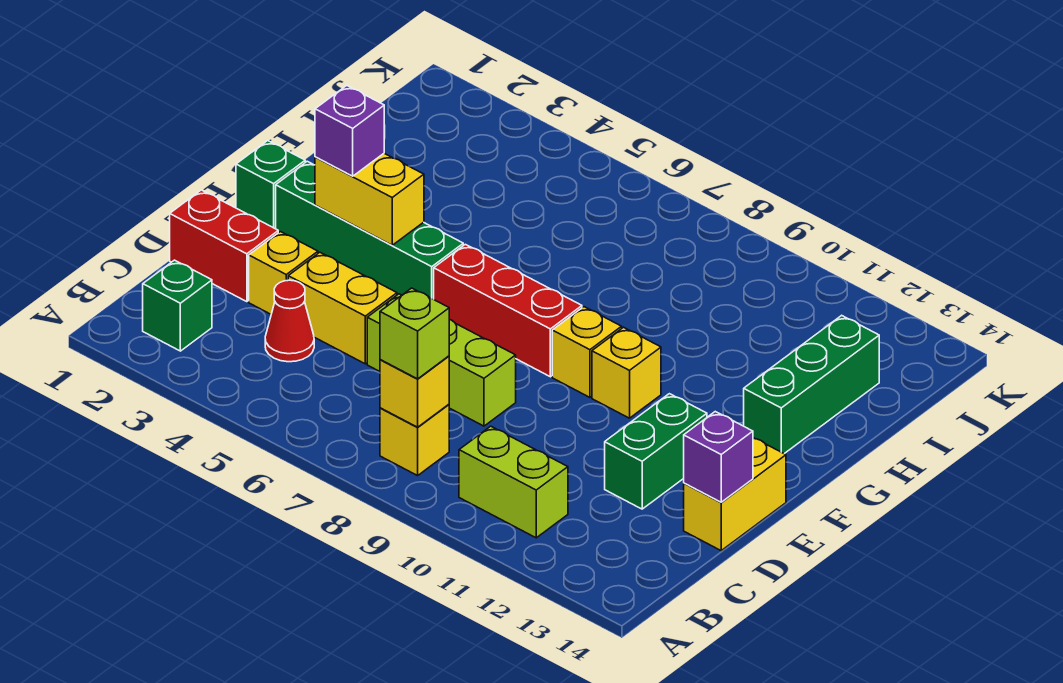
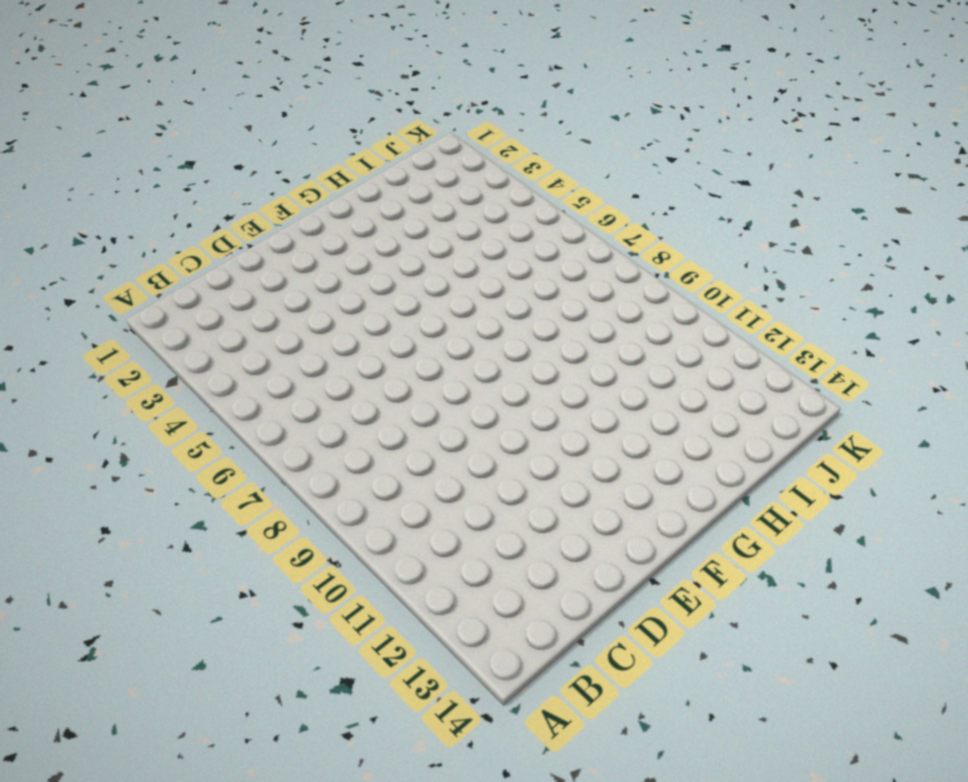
none -> green brick B2 level 1
none -> yellow brick B8 level 1
none -> lime brick B10:B11 level 1

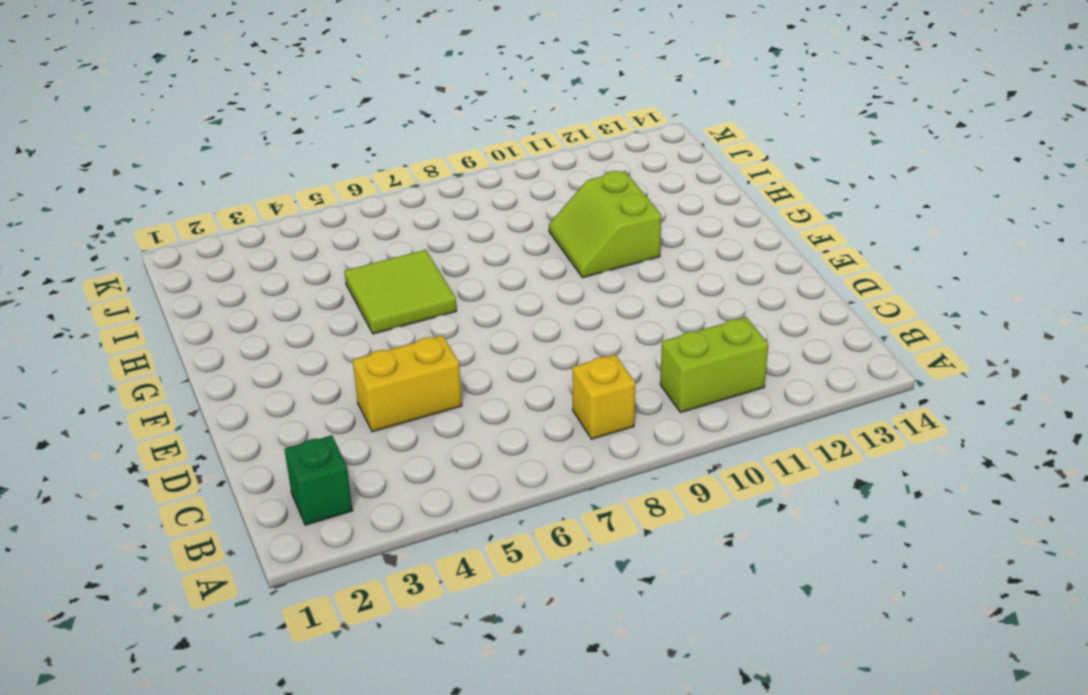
lime tile G5:H6 level 1 -> none
lime slope G10:H11 level 1 top 11 -> none
none -> red cone C4 level 1
none -> red brick D1:D2 level 1
none -> yellow brick D3 level 1

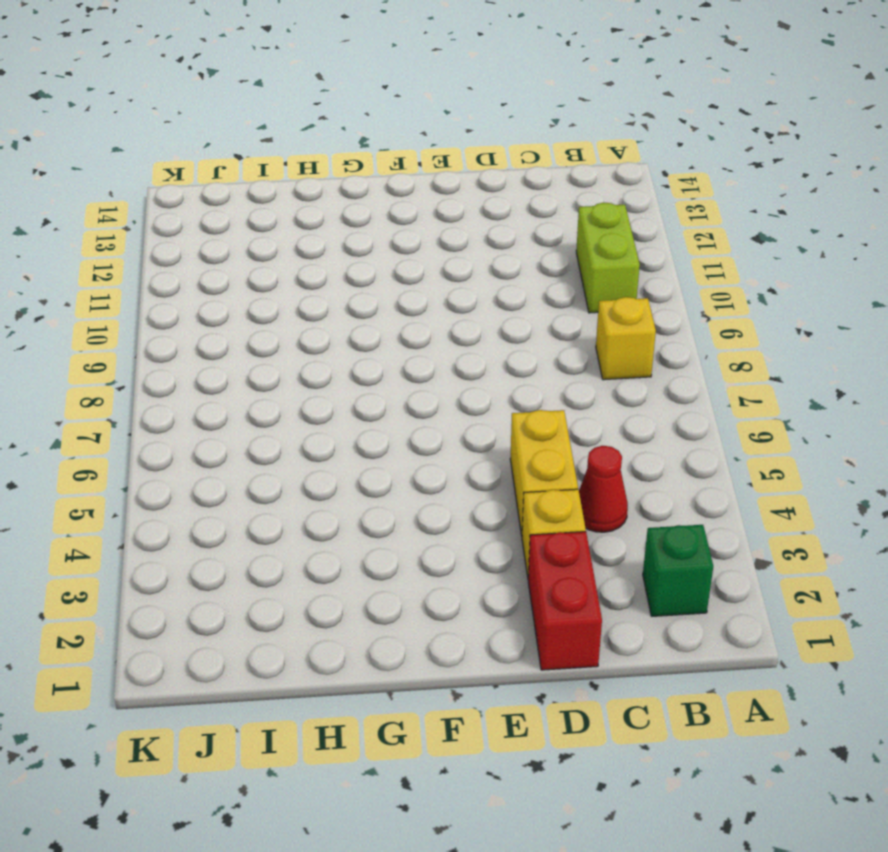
none -> lime brick D6:D8 level 1
none -> green brick D12:E12 level 1
none -> yellow brick D14:E14 level 1

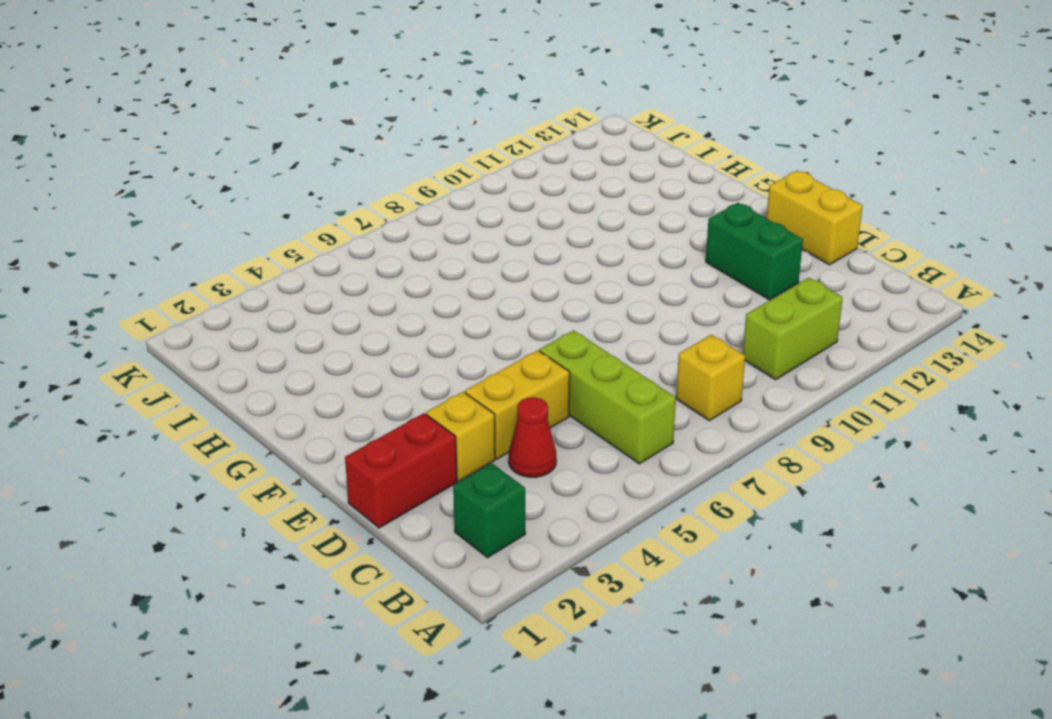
lime brick B6:D6 level 1 -> lime brick D6:D8 level 1
none -> green brick F1 level 1
none -> green brick F2:F5 level 1
none -> red brick F6:F8 level 1

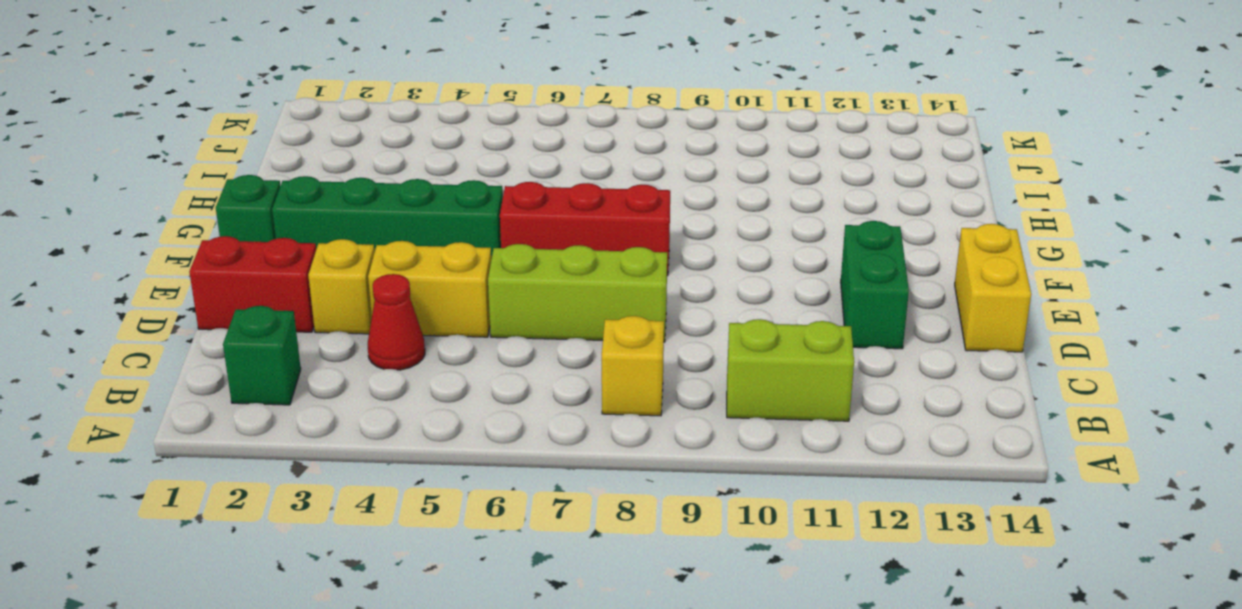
none -> yellow brick F9 level 1
none -> yellow brick F10 level 1
none -> green brick G13:I13 level 1

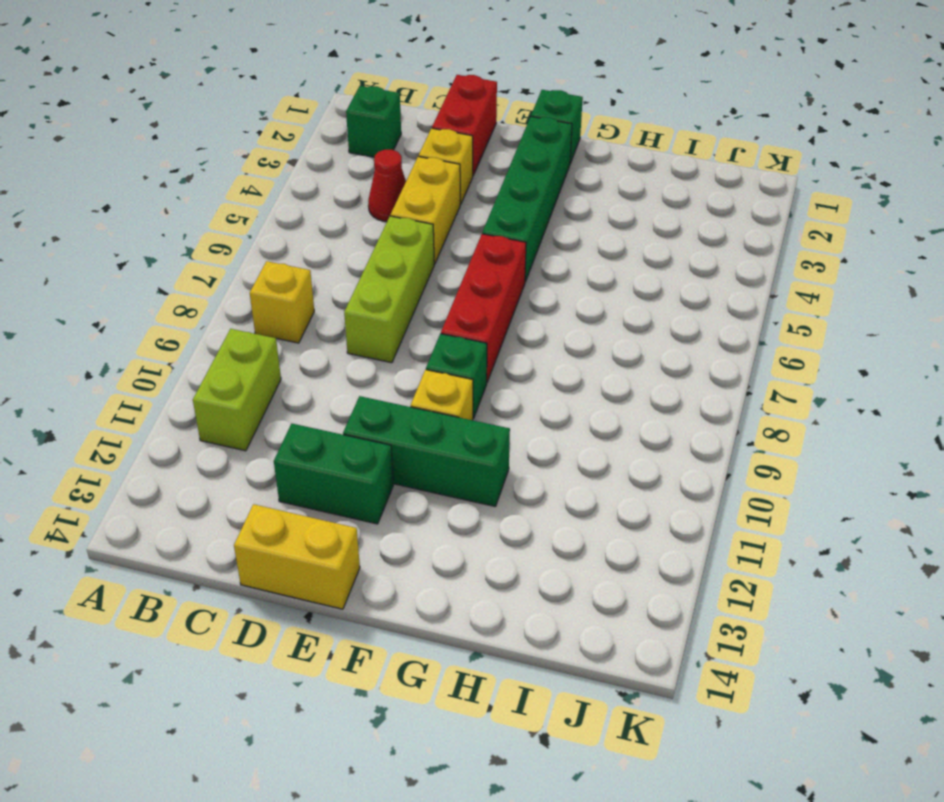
green brick E11:G11 level 1 -> green brick G13:I13 level 1
green brick F9 level 1 -> yellow brick F9 level 1
none -> yellow brick B8 level 2
none -> purple brick D14 level 2
none -> yellow brick F3:F4 level 2

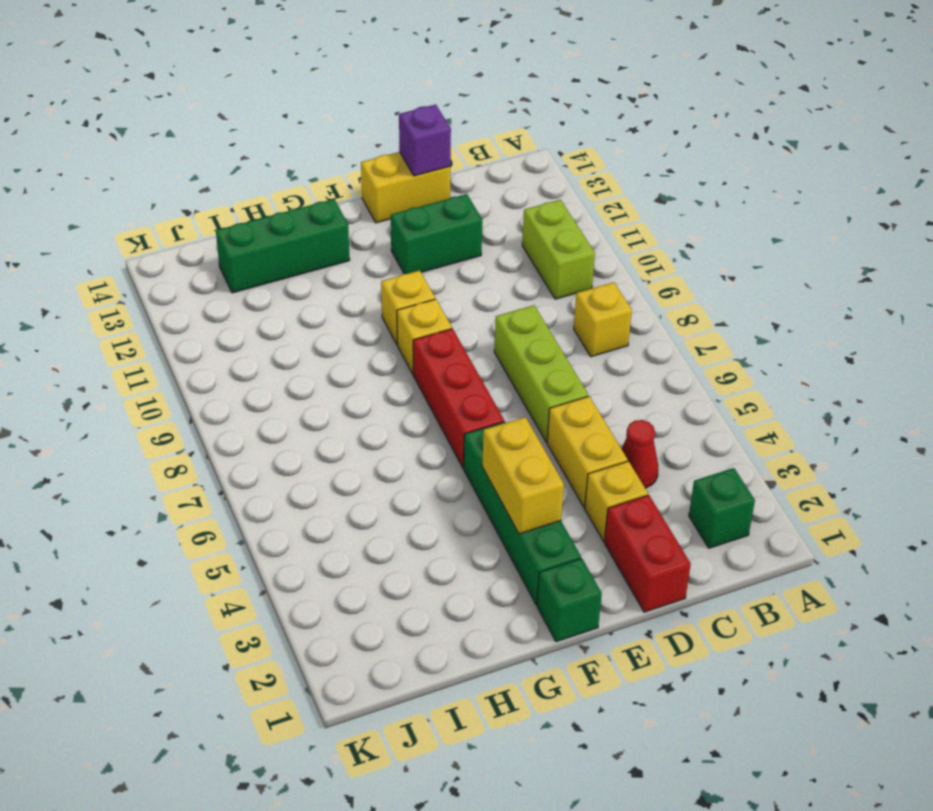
none -> yellow brick B8 level 2
none -> lime brick B8 level 3
none -> purple brick F3 level 3

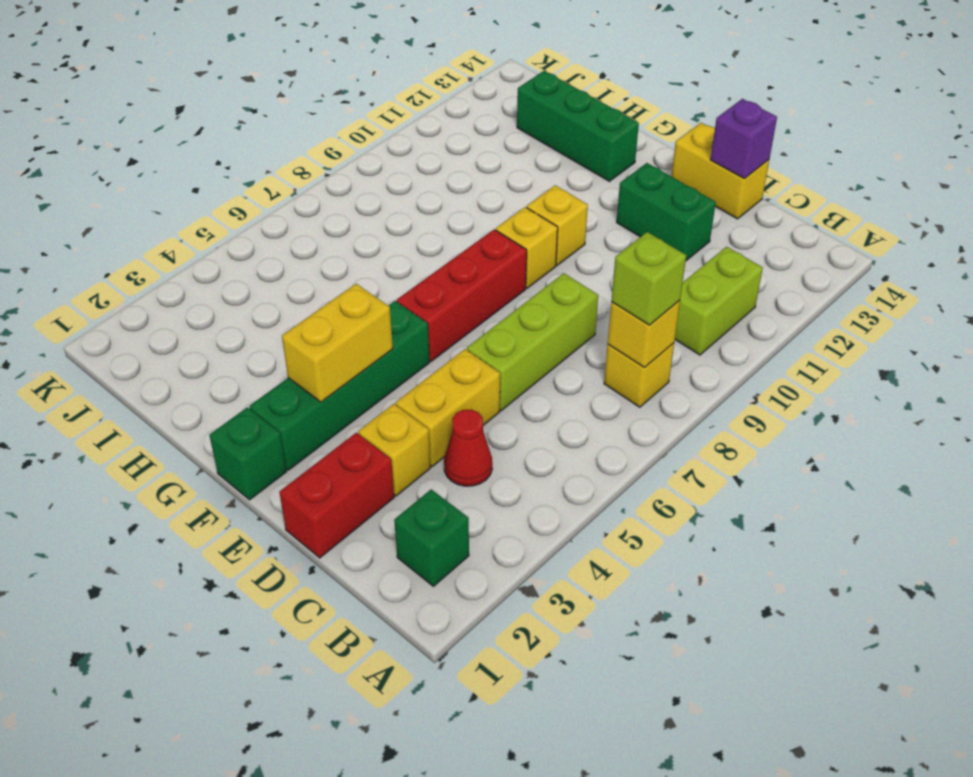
none -> purple brick F3 level 3

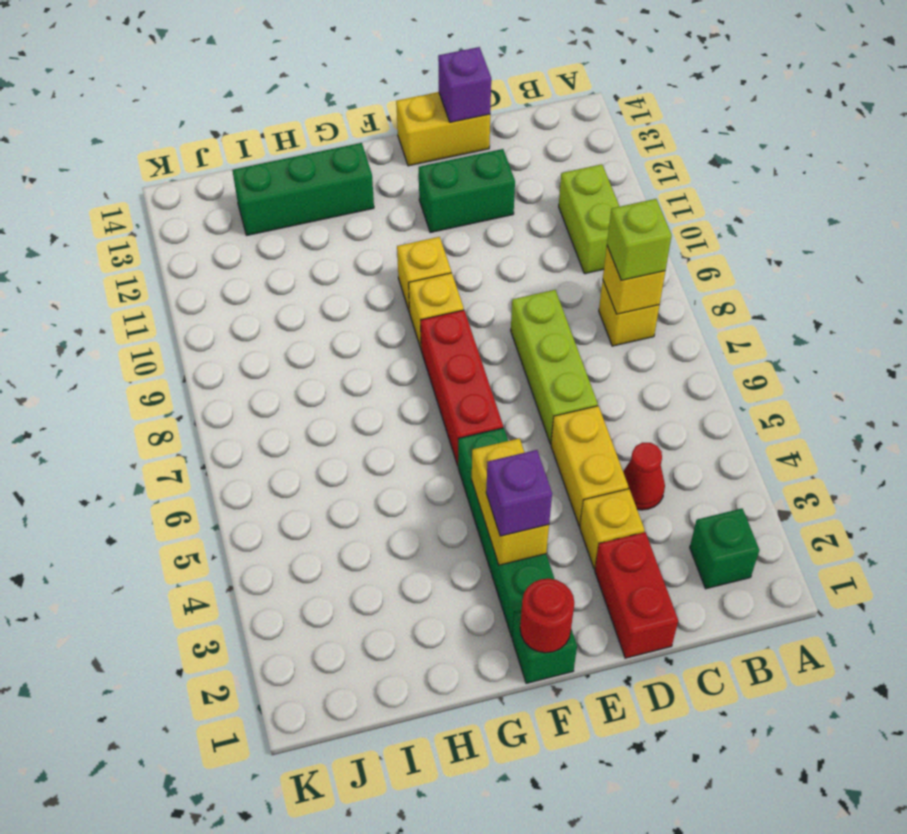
red round brick F1 level 2 -> none

